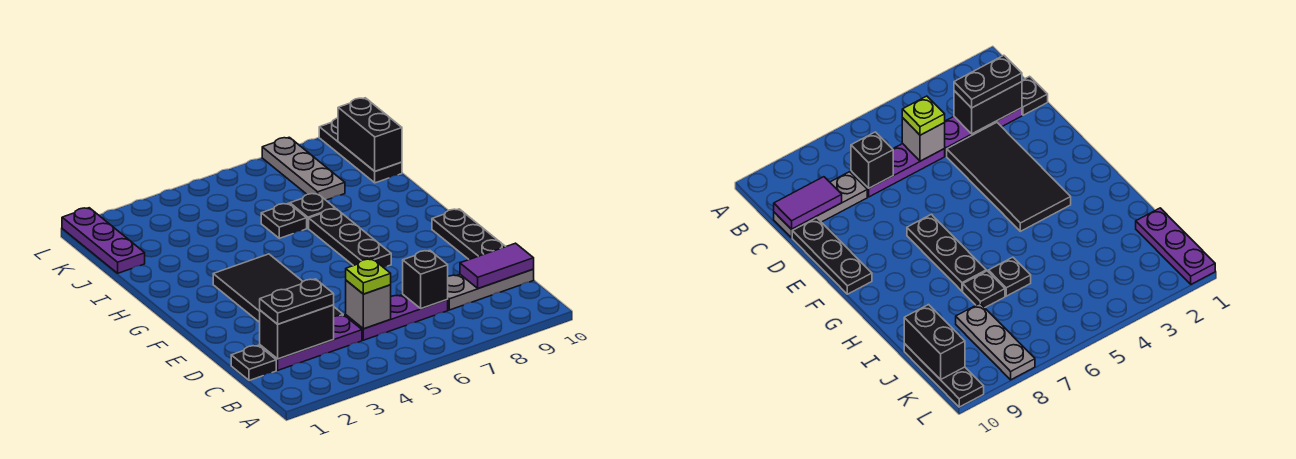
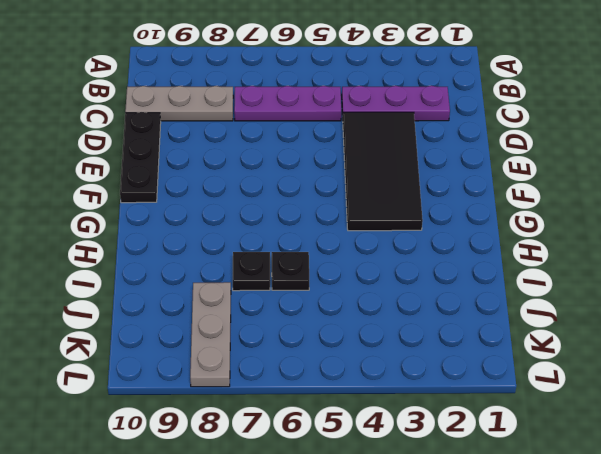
none -> black plate C1 level 1
none -> black plate F7:H7 level 1
none -> purple plate J1:L1 level 1

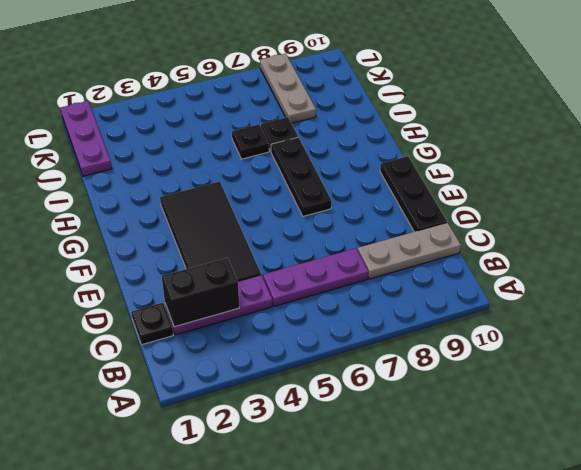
none -> black plate J10:L10 level 1
none -> grey brick C5 level 2
none -> black brick C7 level 2

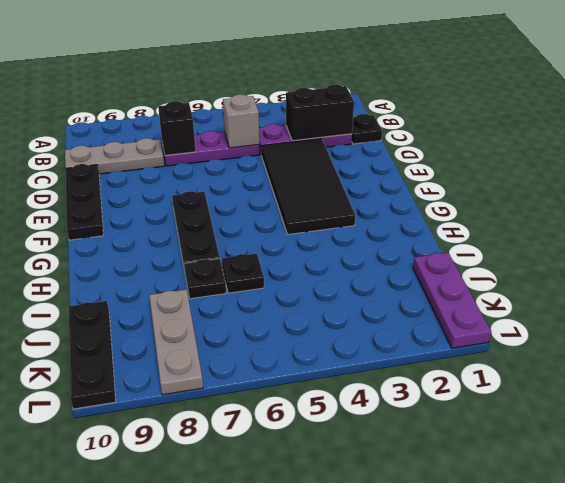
none -> purple tile C9:C10 level 2
none -> black brick J10:K10 level 2
none -> black plate C2:C3 level 3

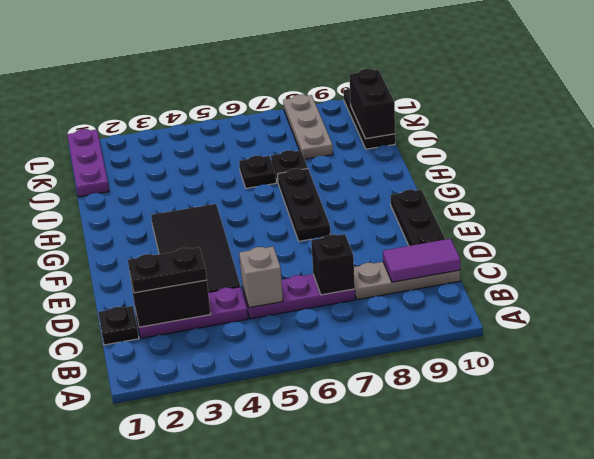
none -> lime plate C5 level 3

